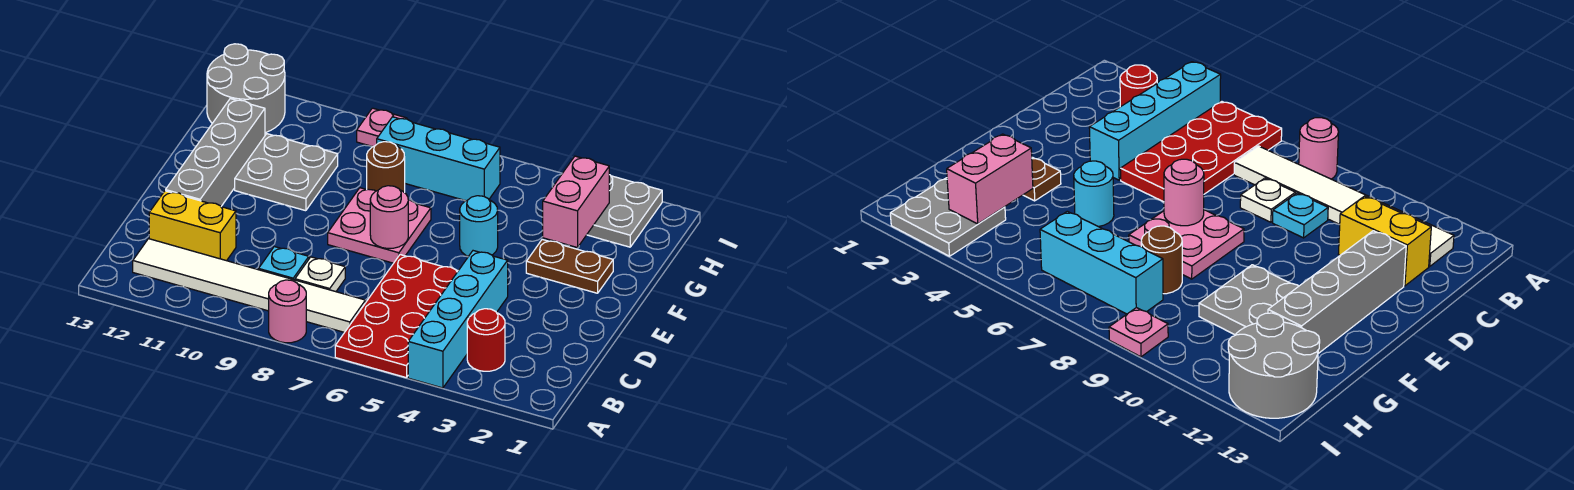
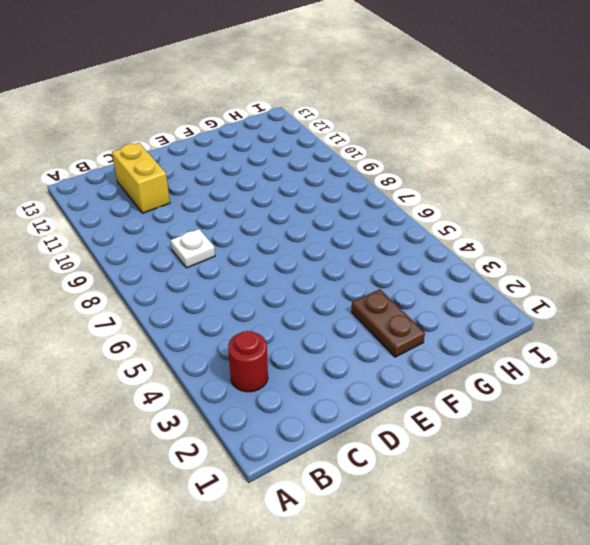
none -> cyan brick A4:D4 level 1
none -> red plate A5:D6 level 1
none -> pink round brick A8 level 1

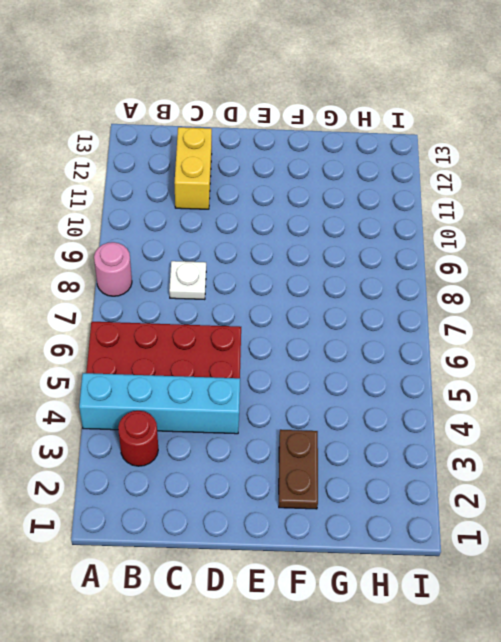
none -> white tile B7:B12 level 1
none -> cyan plate C9 level 1
none -> grey brick D12:G12 level 1

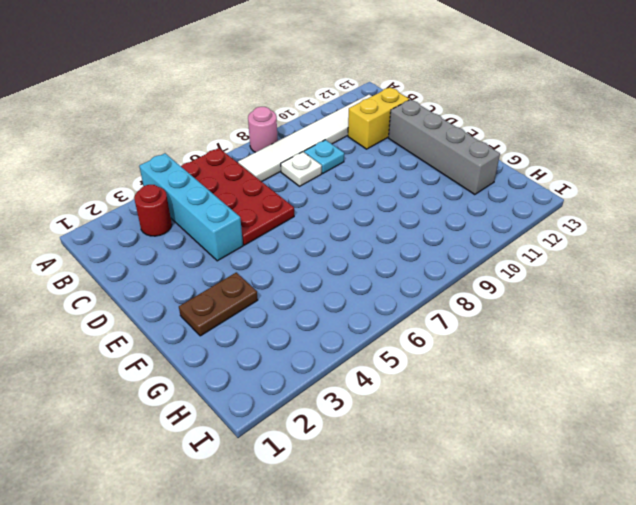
none -> pink plate E7:F8 level 1
none -> cyan round brick F5 level 1
none -> grey plate F10:G11 level 1

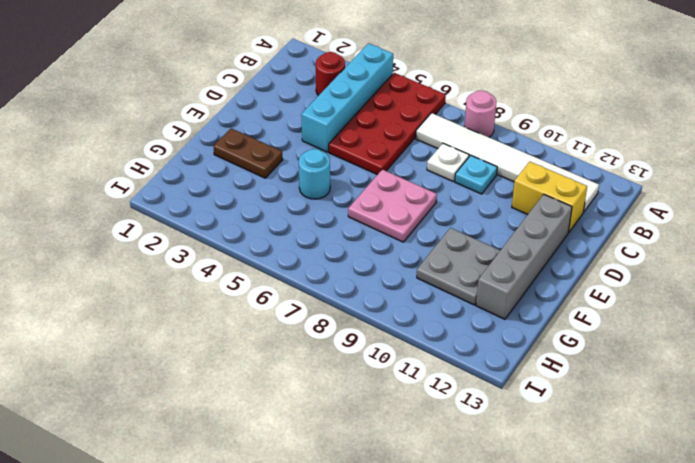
none -> brown round brick G8 level 1
none -> grey plate H2:I3 level 1
none -> cyan brick H6:H8 level 1

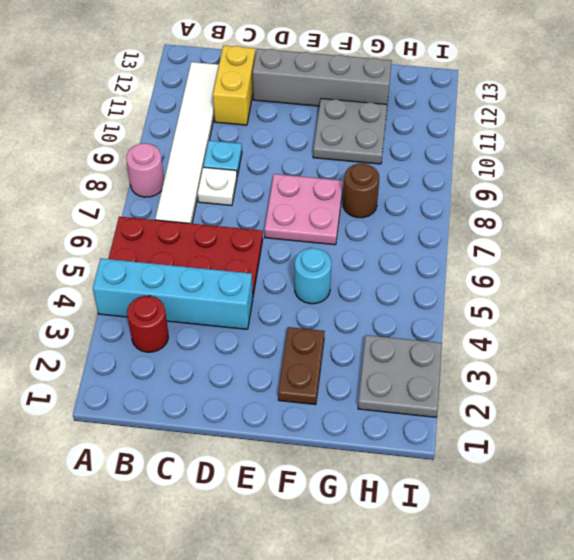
none -> cyan brick H6:H8 level 1
none -> grey round brick H12:I13 level 1
none -> pink plate I9 level 1

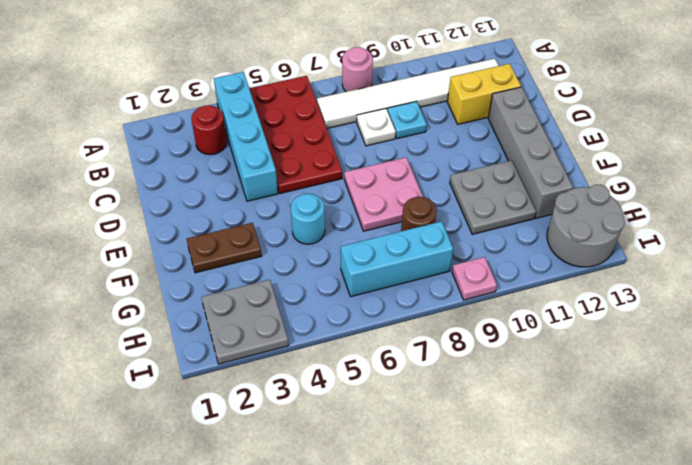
none -> pink round brick E7 level 2
none -> pink brick G3:H3 level 2

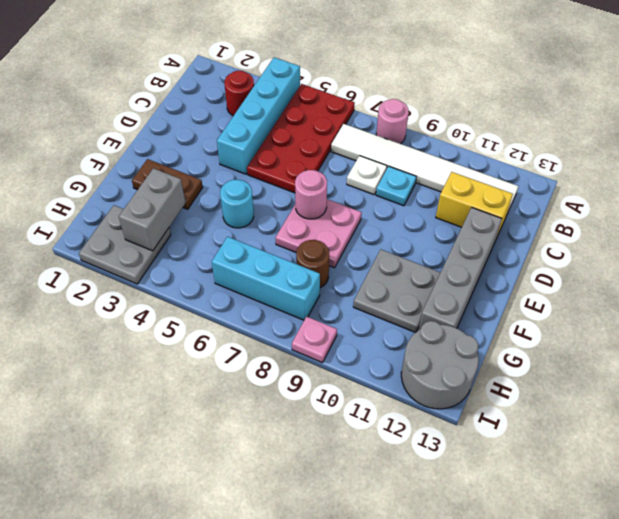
grey brick G3:H3 level 2 -> pink brick G3:H3 level 2

